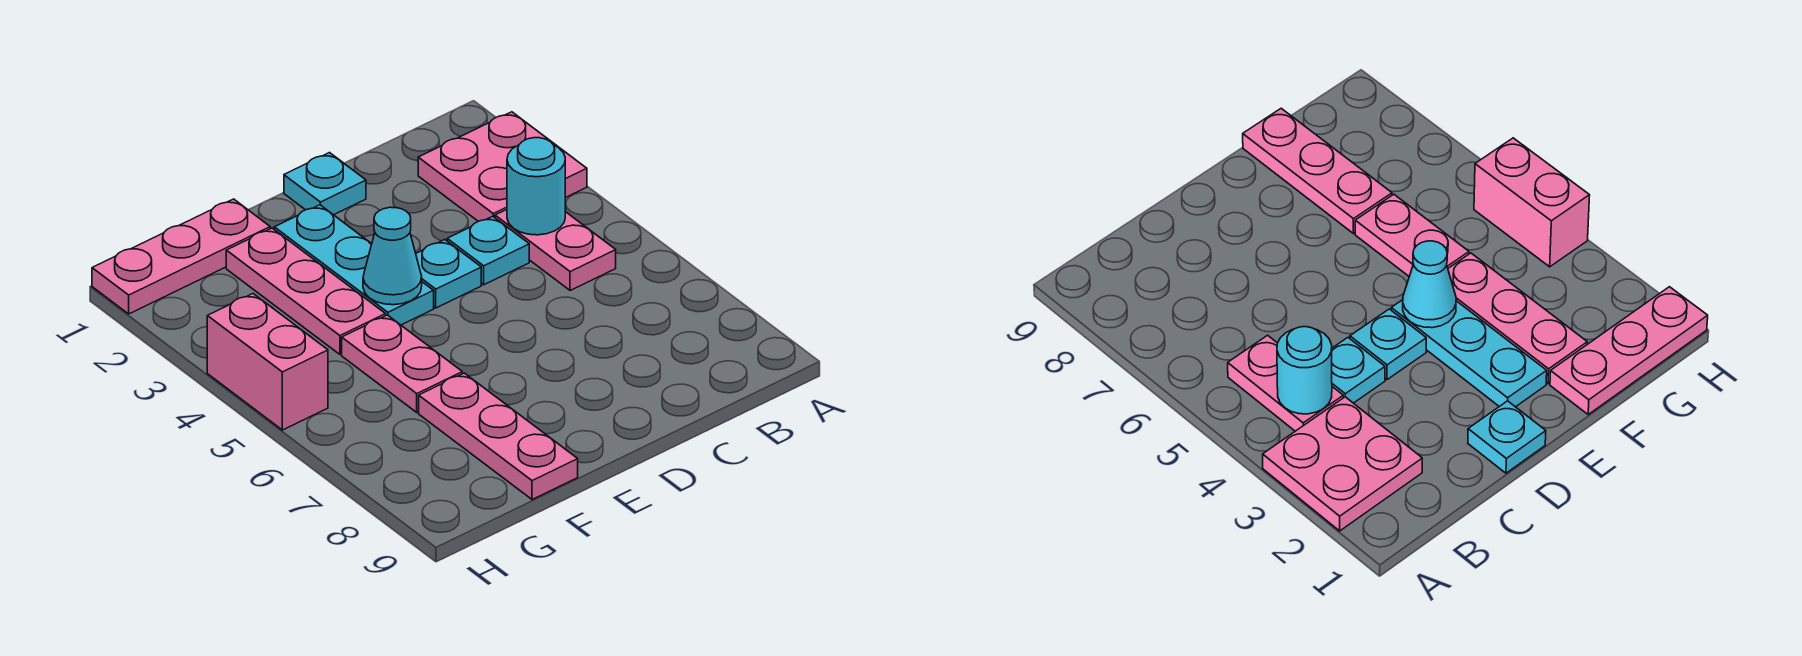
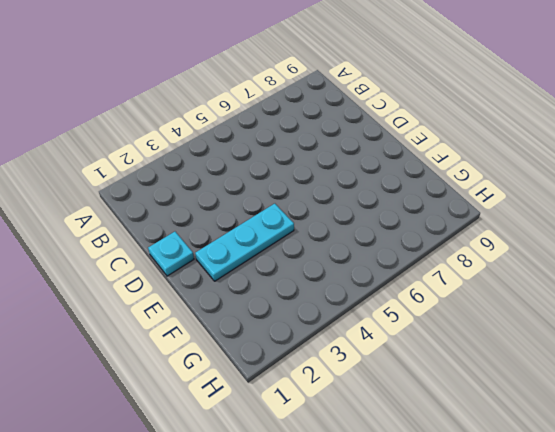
none -> pink plate A2:B3 level 1
none -> pink plate B4:B5 level 1
none -> cyan plate C4 level 1

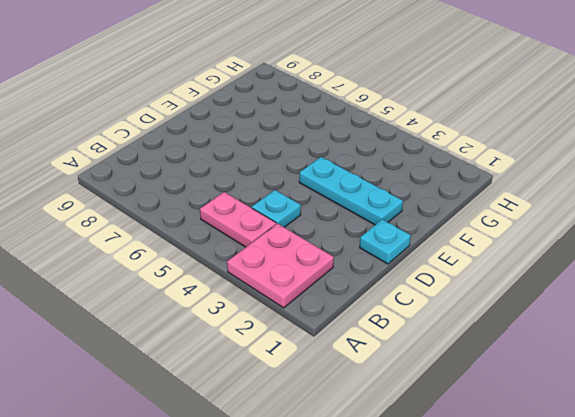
none -> cyan plate D4 level 1
none -> pink plate F1:H1 level 1
none -> pink plate F2:F4 level 1

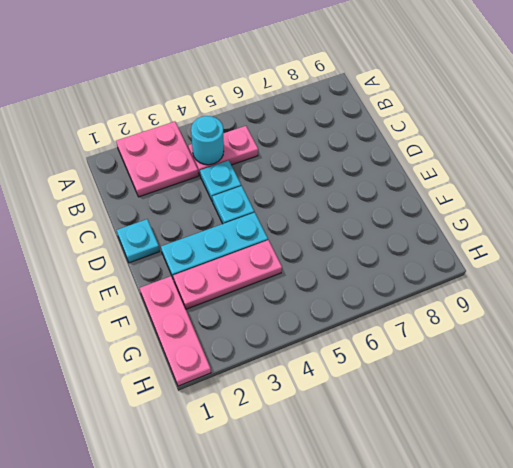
none -> pink plate F5:F6 level 1
none -> pink plate F7:F9 level 1
none -> pink brick H4:H5 level 1

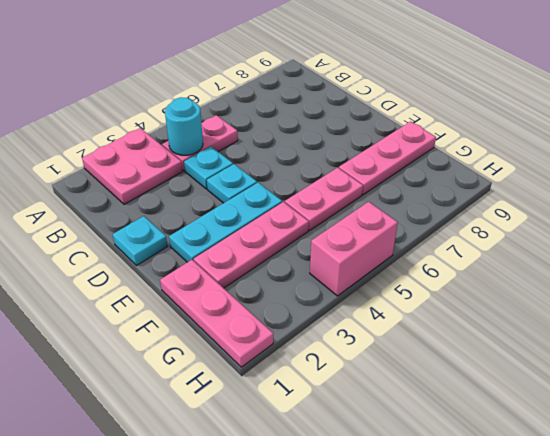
none -> cyan cone E4 level 2

